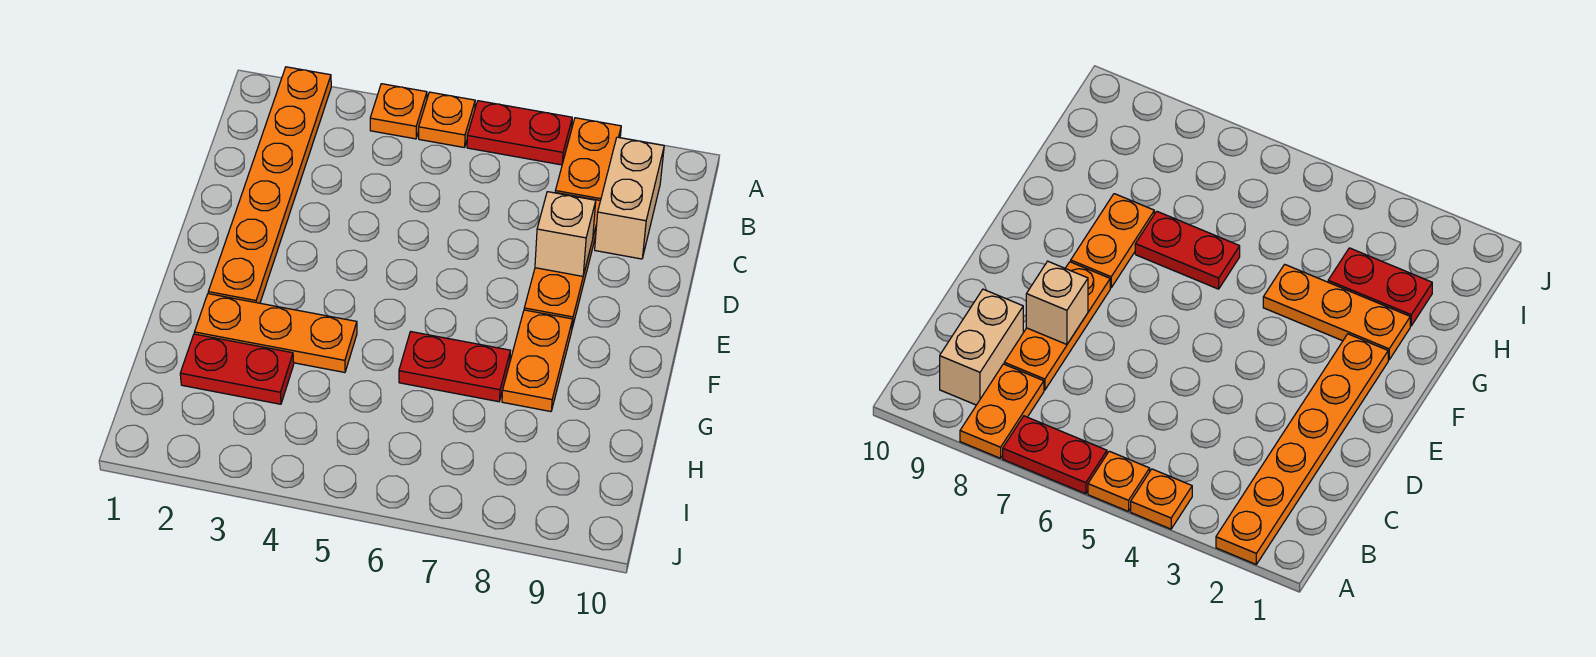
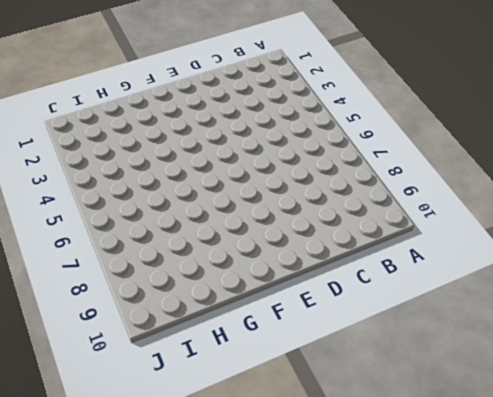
none -> orange plate A2:F2 level 1
none -> orange plate A4 level 1
none -> orange plate A5 level 1

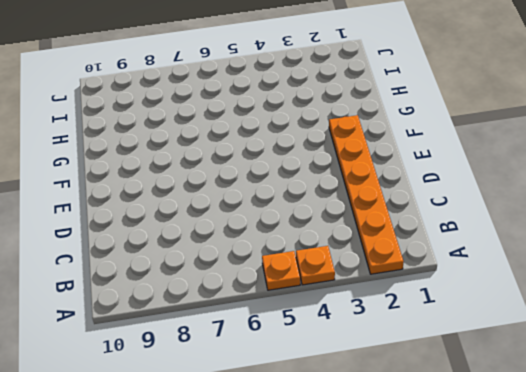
none -> red plate A6:A7 level 1
none -> orange plate A8:B8 level 1
none -> tan brick B9:C9 level 1

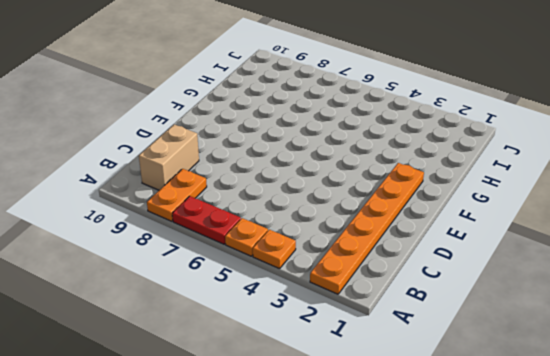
none -> orange plate C8:E8 level 1
none -> orange plate F8:G8 level 1
none -> orange plate G2:G4 level 1

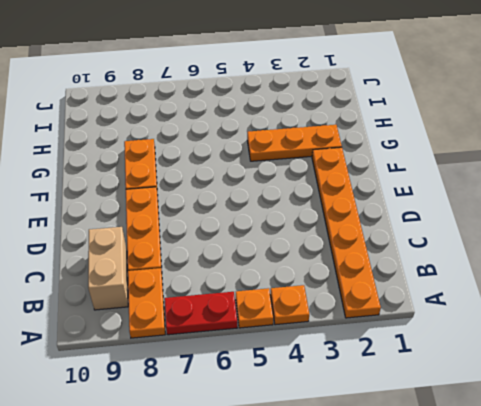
none -> red plate G6:G7 level 1
none -> red plate H2:H3 level 1
none -> tan brick D8 level 2

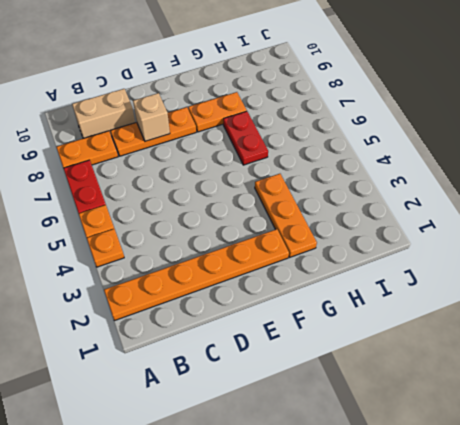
none -> red plate H2:H3 level 1

